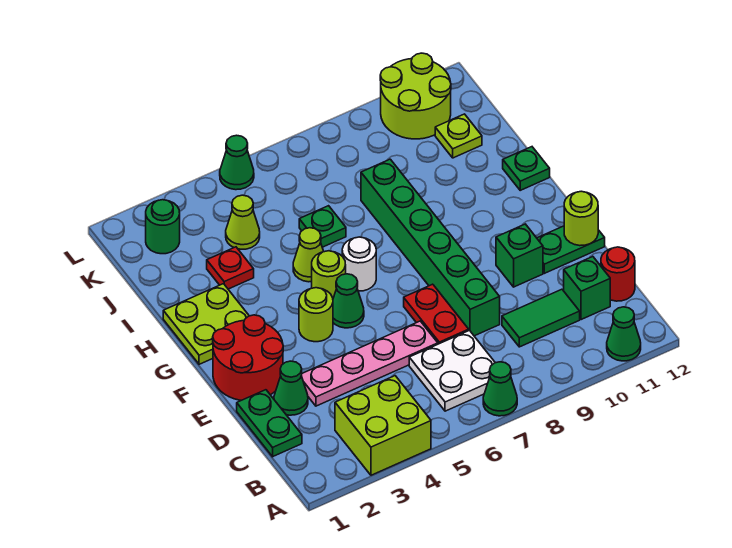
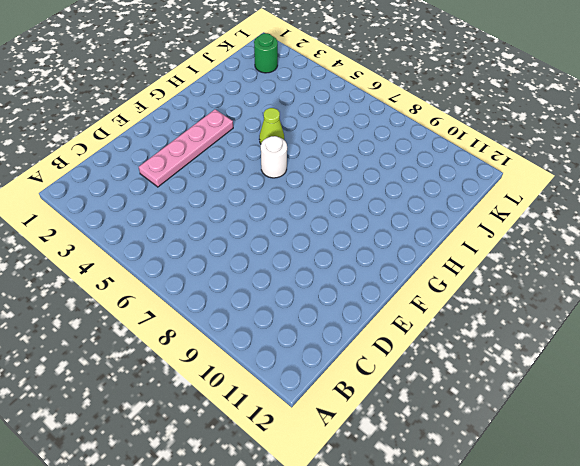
pink plate D3:G3 level 1 -> pink plate D3:D6 level 1
none -> lime brick A3:B4 level 1
none -> green cone A7 level 1
none -> green cone A11 level 1
none -> white plate B6:C7 level 1

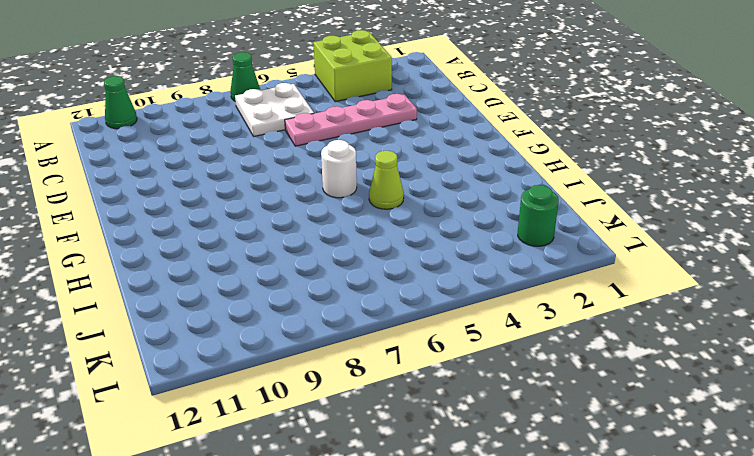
none -> green plate C1:D1 level 1
none -> green tile C9:C10 level 1
none -> green brick C11 level 1
none -> red round brick C12 level 1

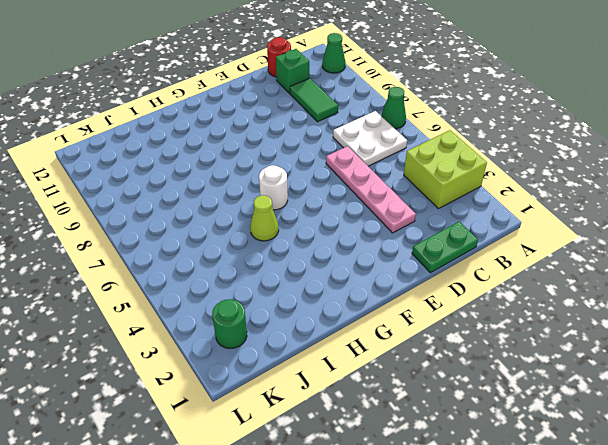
none -> green cone D2 level 1
none -> red plate D7:E7 level 1
none -> green brick D8:I8 level 1
none -> red round brick E1:F2 level 1

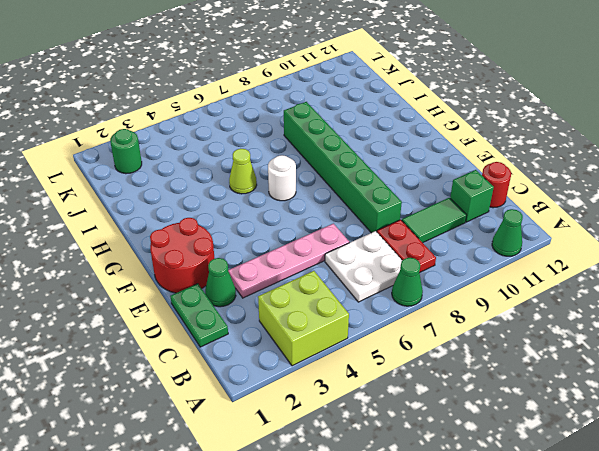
red plate B8:C8 level 1 -> red plate D7:E7 level 1
none -> green brick E10 level 1
none -> green plate E11:E12 level 1
none -> lime round brick F4 level 1
none -> green cone F5 level 1

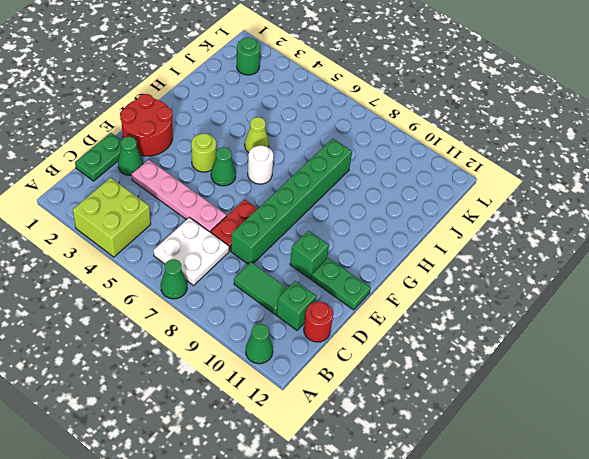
none -> lime plate G1:H2 level 1
none -> lime round brick G5 level 1
none -> green plate H12 level 1
none -> red plate I3 level 1

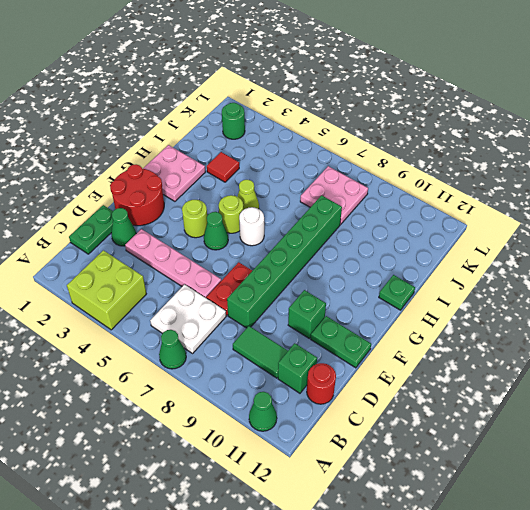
pink plate G1:H2 level 1 -> lime plate G1:H2 level 1
red tile I3 level 1 -> red plate I3 level 1
pink plate J7:K8 level 1 -> none
none -> green plate I6 level 1
none -> lime cone J4 level 1
none -> lime plate J11 level 1
none -> lime round brick K10:L11 level 1

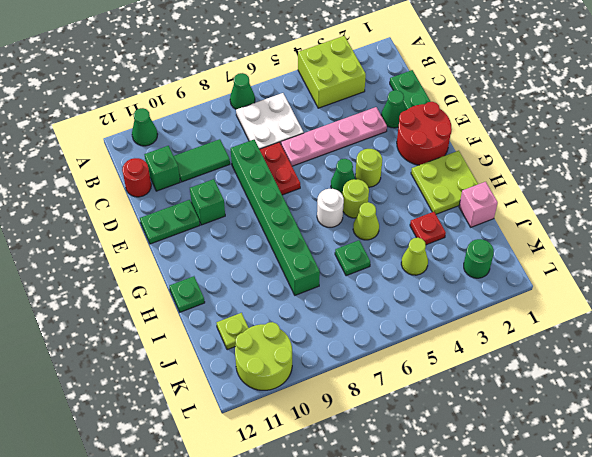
pink brick I1 level 1 -> none
none -> green cone L5 level 1
none -> lime round brick E12 level 2

